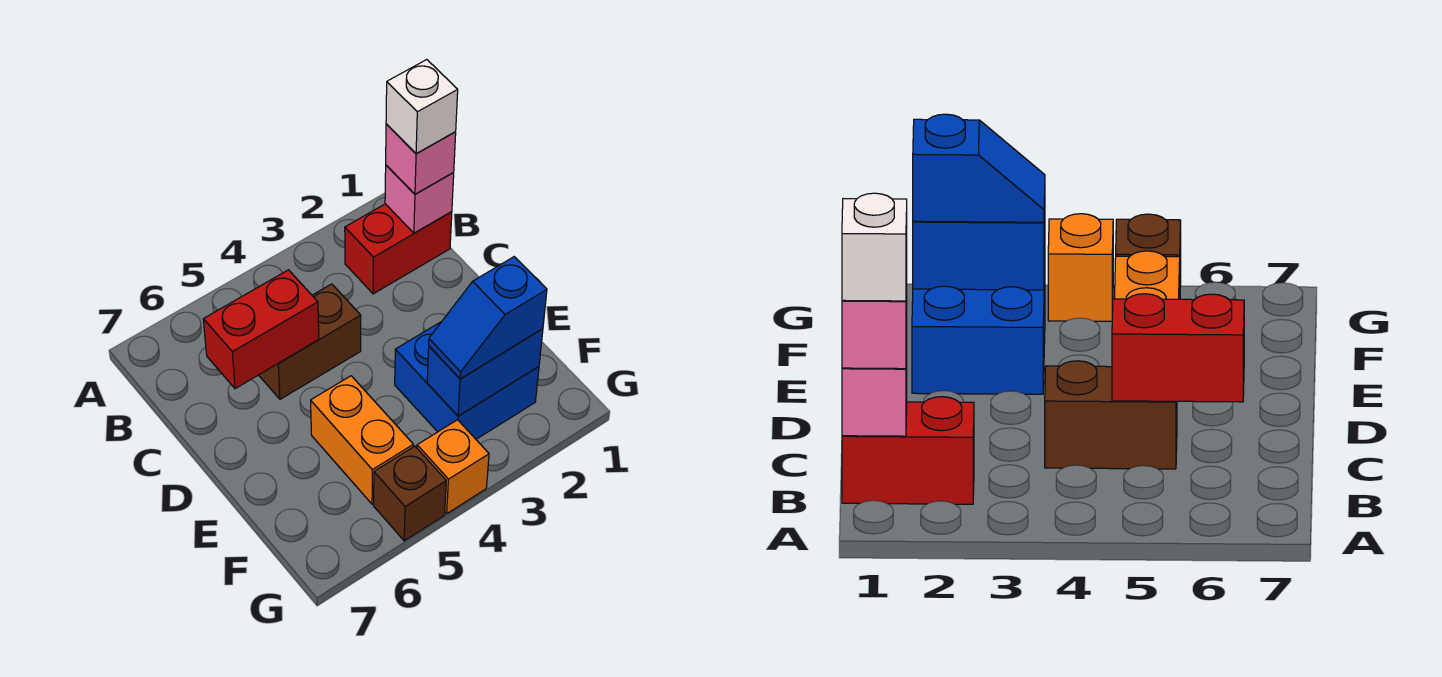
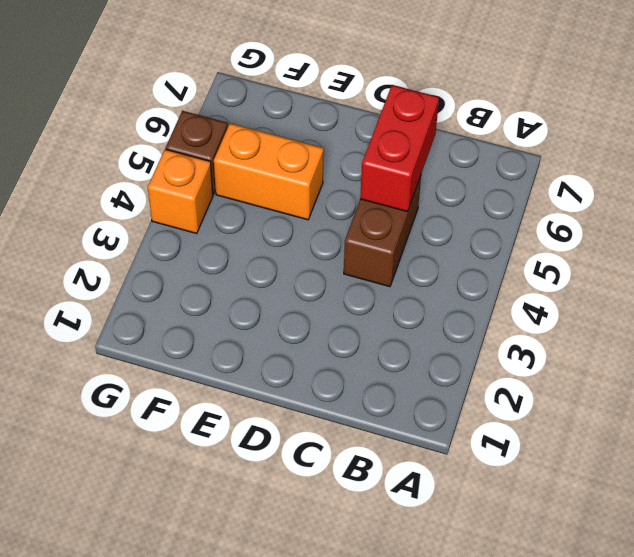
none -> red brick B1:B2 level 1
none -> blue brick E2:F3 level 1
none -> pink brick B1 level 2

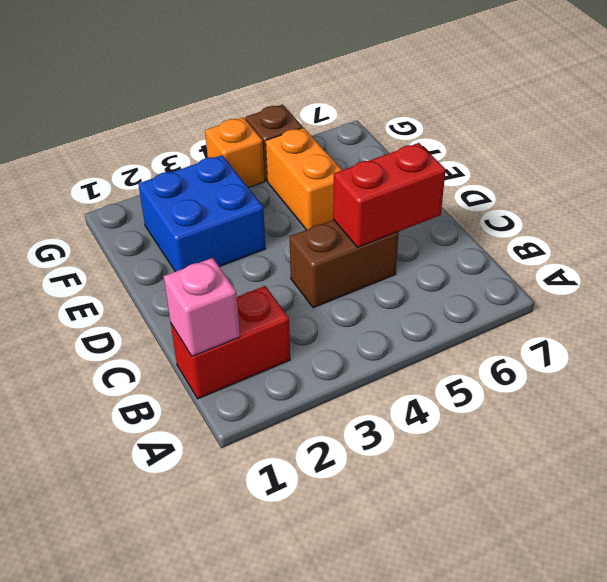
none -> blue brick F2:F3 level 2
none -> pink brick B1 level 3
none -> blue slope F2:F3 level 3 top 2

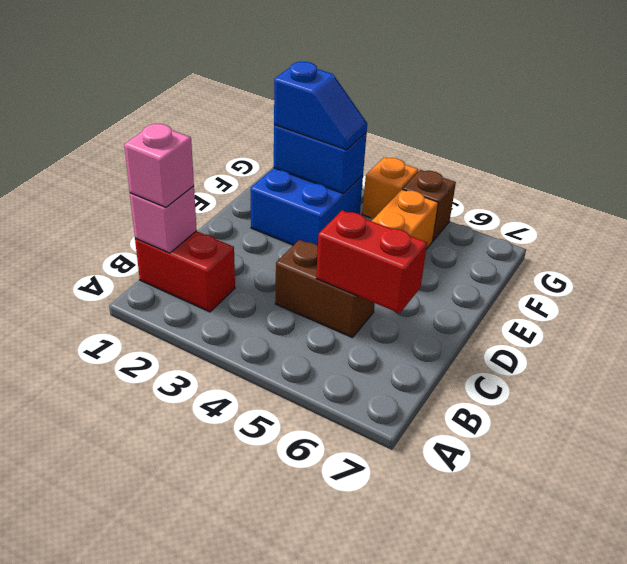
none -> white brick B1 level 4

